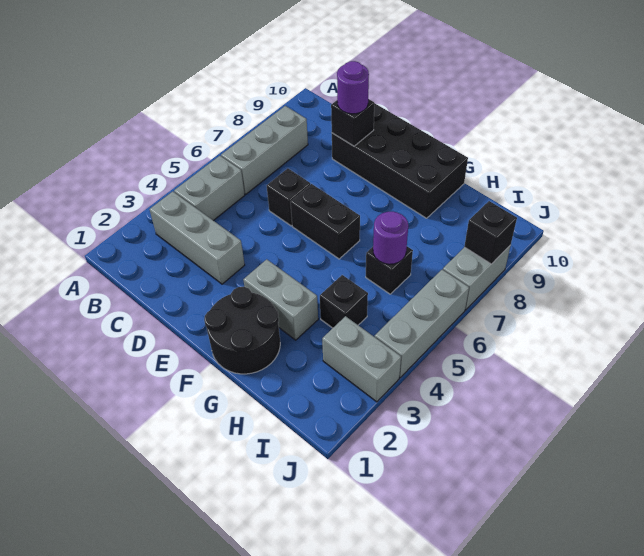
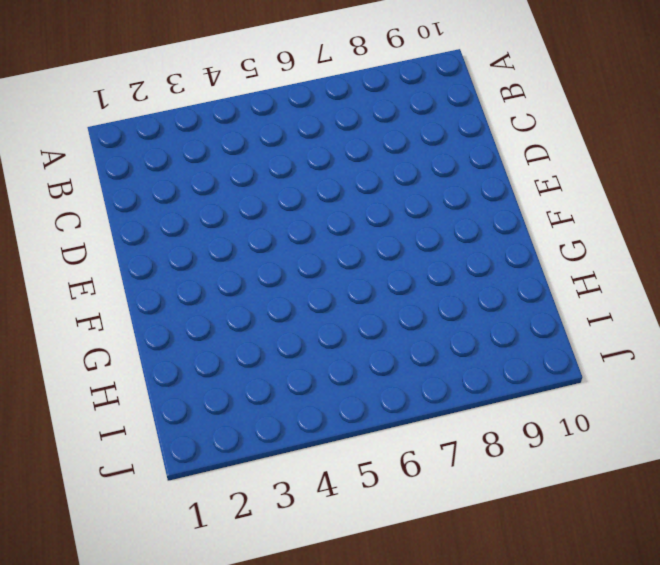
none -> grey brick B3:D3 level 1
none -> grey brick B4:B5 level 1
none -> grey brick B6:B8 level 1

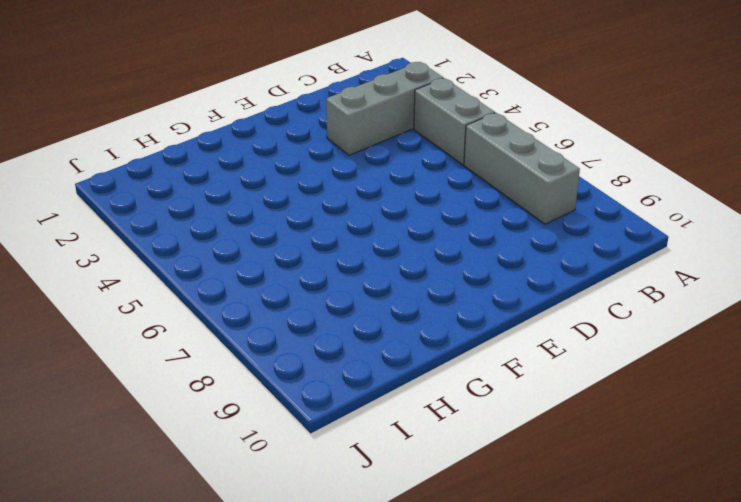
none -> black brick D6 level 1
none -> black brick D9:G10 level 1
none -> black brick E6:F6 level 1

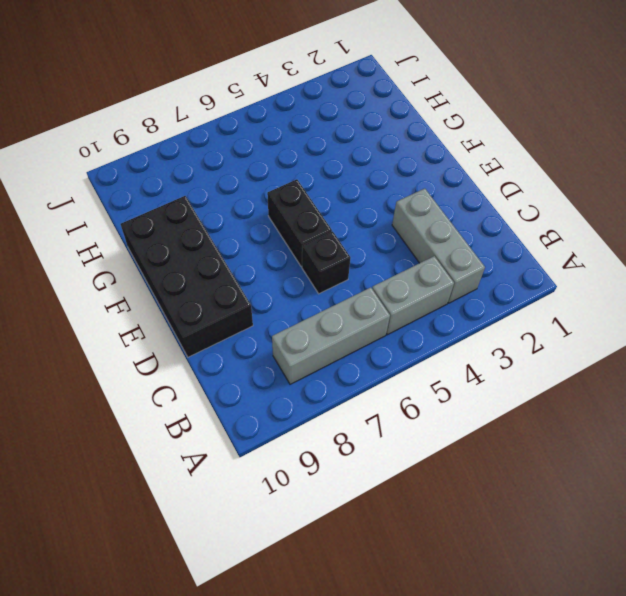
none -> black round brick F1:G2 level 1
none -> grey brick F3:G3 level 1
none -> black brick H4 level 1

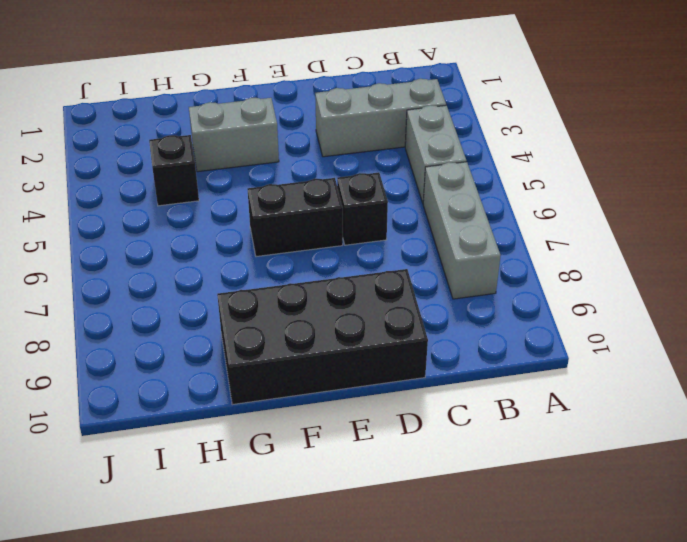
none -> black round brick F1:G2 level 1
none -> black brick H6 level 1
none -> grey brick I3:J3 level 1

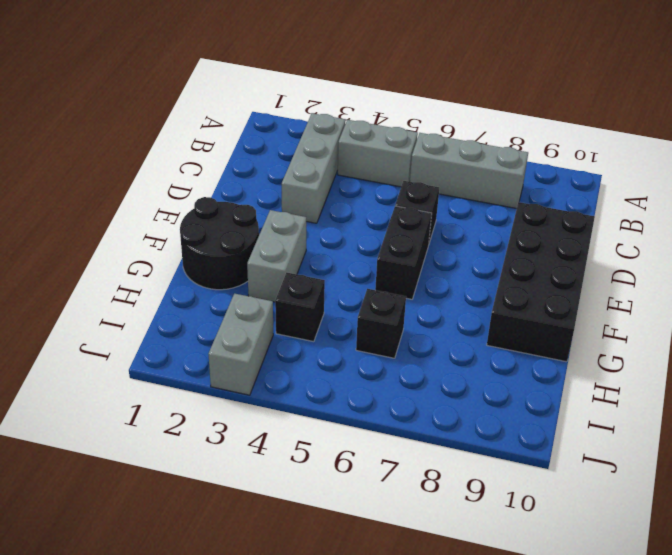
none -> grey brick J4:J6 level 1
none -> grey brick J7:J8 level 1
none -> black brick D9 level 2

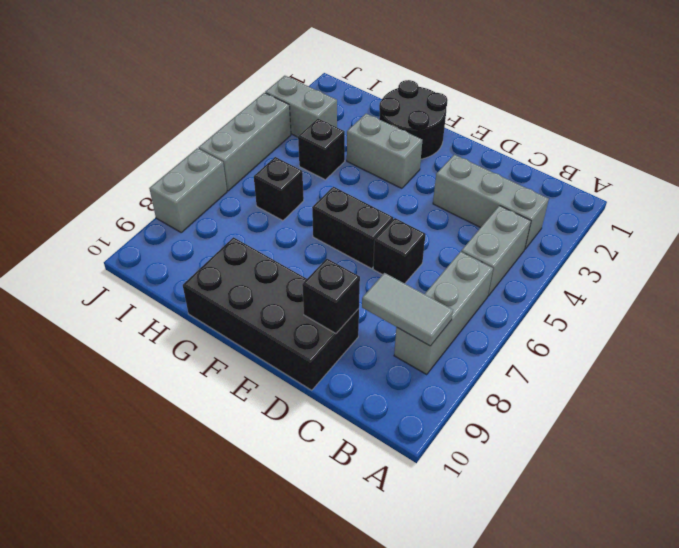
grey tile B8:C8 level 2 -> none
none -> purple round brick H6 level 2
none -> black brick J8 level 2
none -> purple round brick D9 level 3

